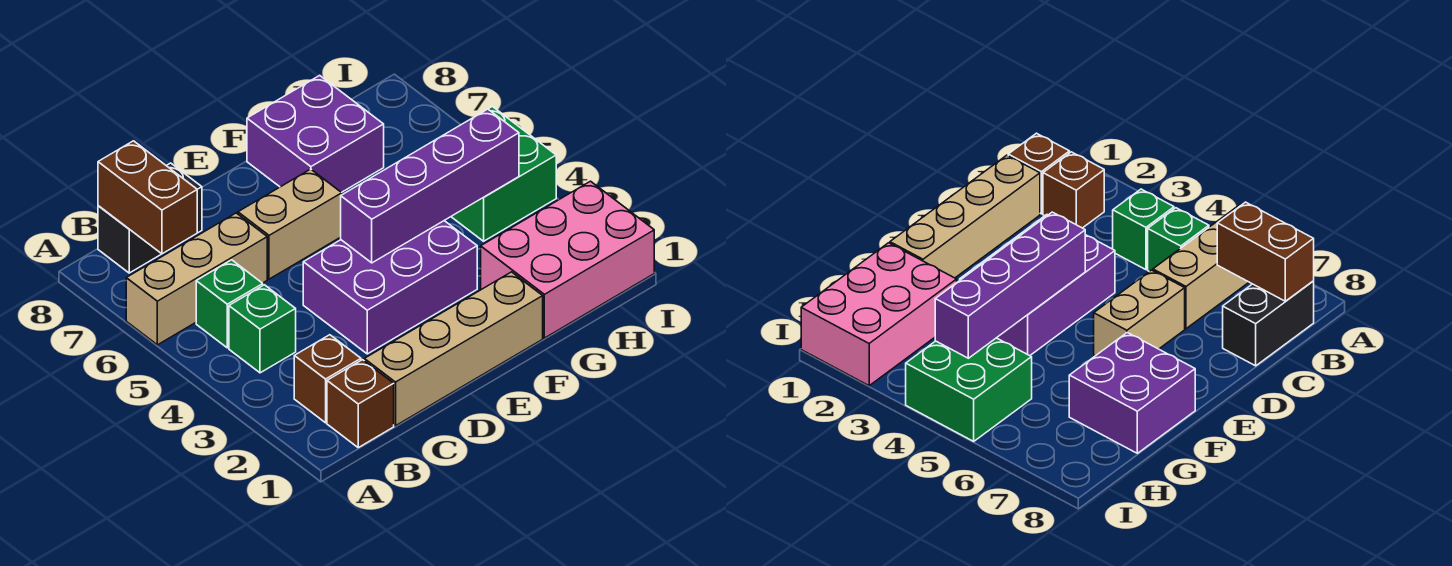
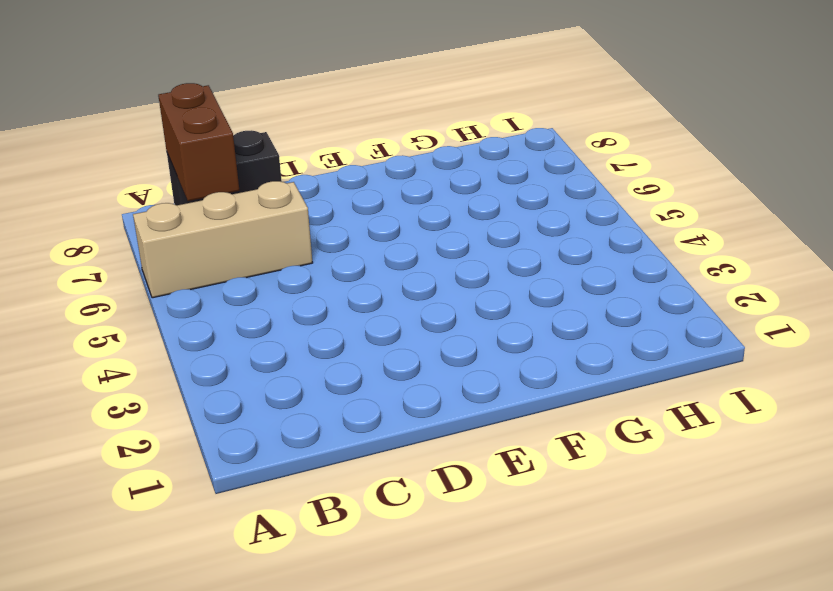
none -> brown brick B1 level 1
none -> brown brick B2 level 1
none -> green brick B4 level 1

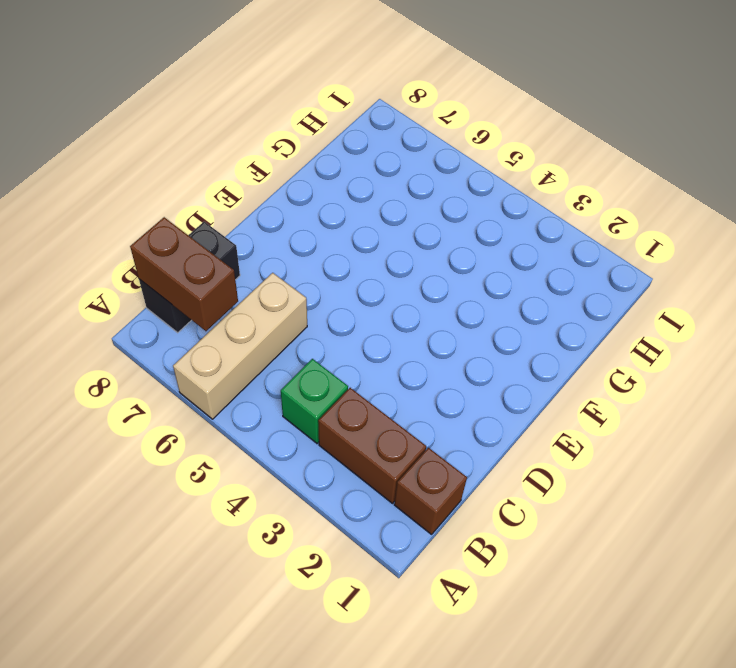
brown brick B2:B3 level 1 -> brown brick B2 level 1
none -> green brick B5 level 1
none -> tan brick C1:F1 level 1
none -> purple brick D3:F4 level 1

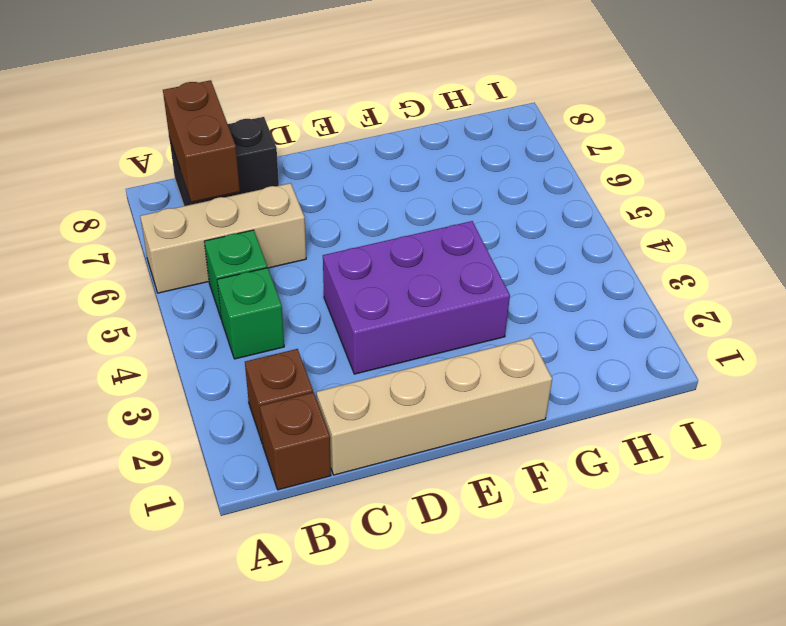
none -> tan brick D6:E6 level 1
none -> purple brick F7:G8 level 1
none -> pink brick G1:I2 level 1

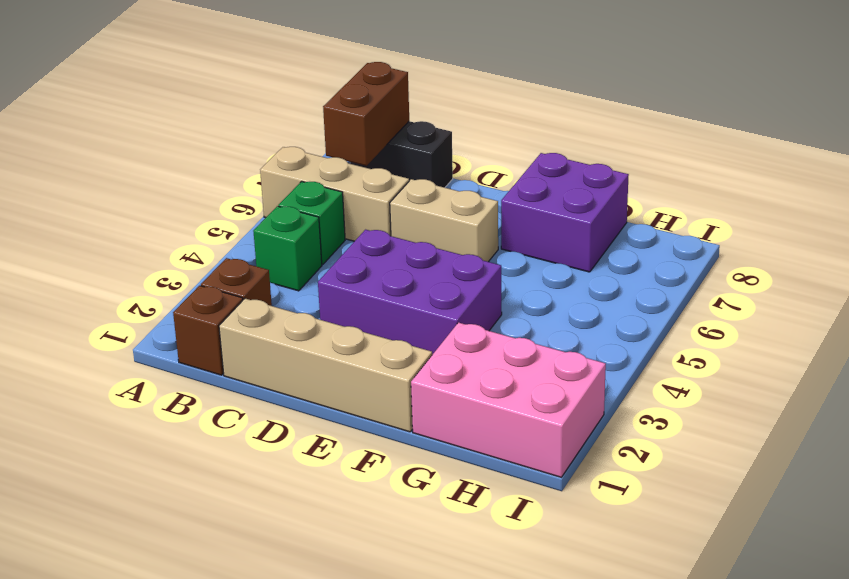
none -> green brick H4:I5 level 1
none -> purple brick E4:H4 level 2

